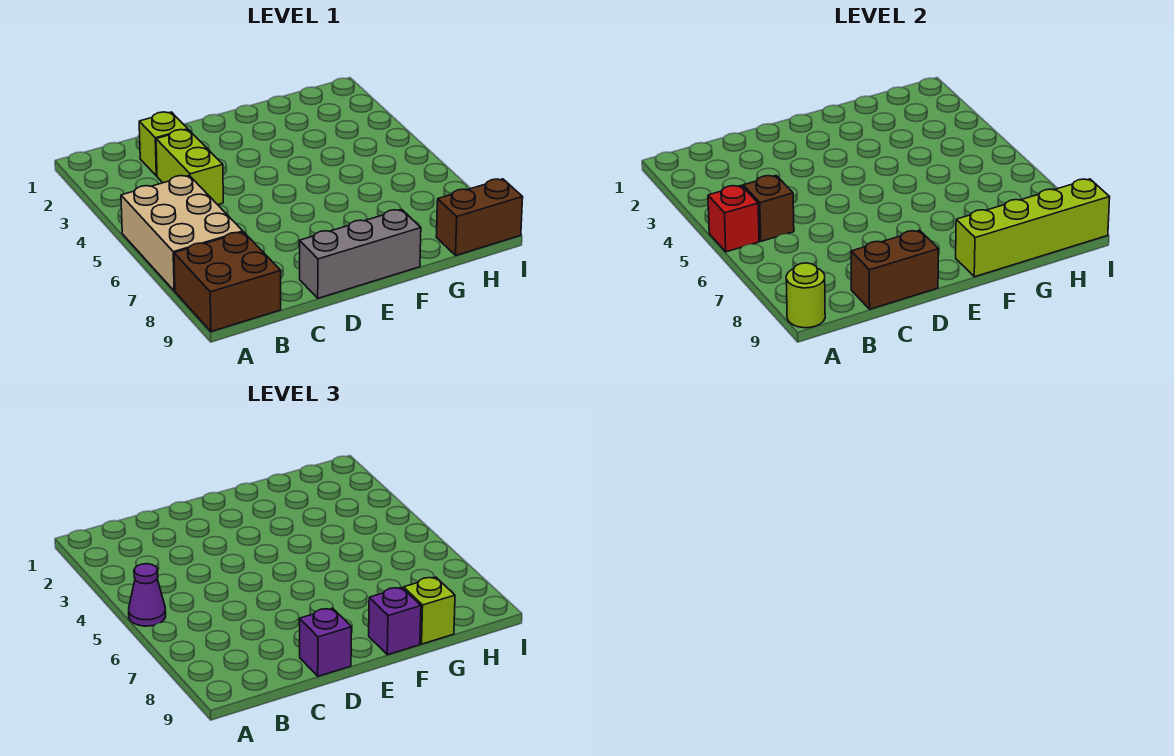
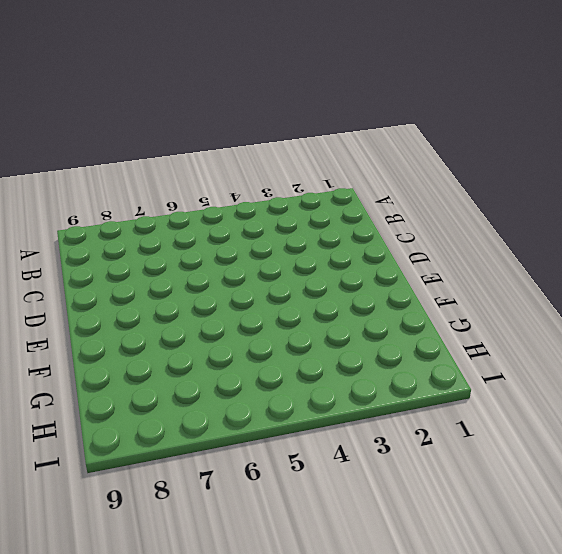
none -> tan brick A5:B7 level 1
none -> brown brick A8:B9 level 1
none -> lime brick C2 level 1

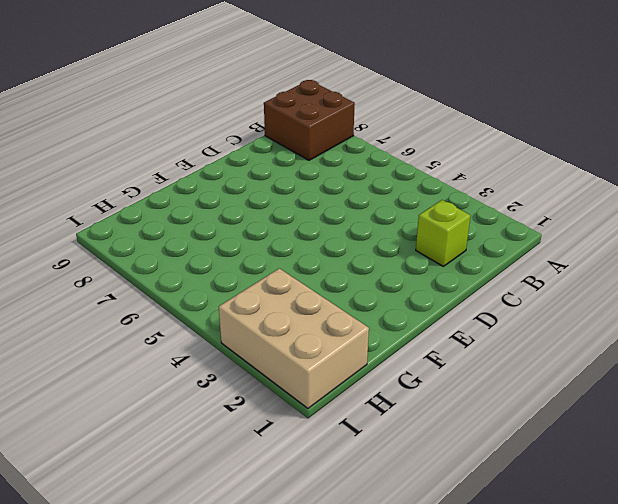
tan brick H1:I3 level 1 -> tan brick A5:B7 level 1
none -> lime brick C3:C4 level 1
none -> grey brick D9:F9 level 1
none -> brown brick H9:I9 level 1

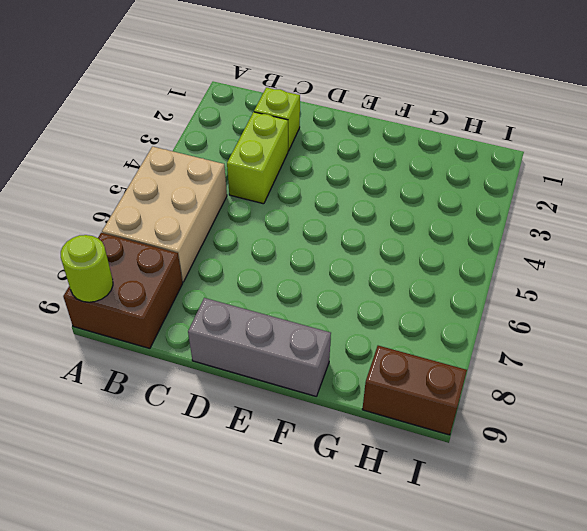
none -> red brick A5 level 2
none -> brown brick B5 level 2
none -> brown brick C9:D9 level 2

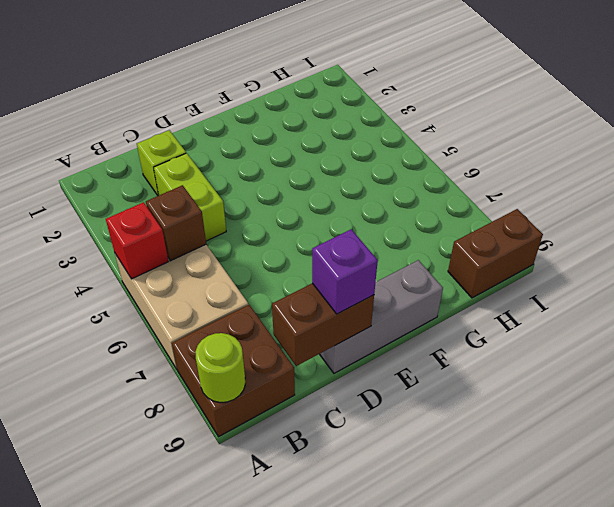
none -> lime brick F9:I9 level 2
none -> purple cone A5 level 3
none -> purple brick F9 level 3

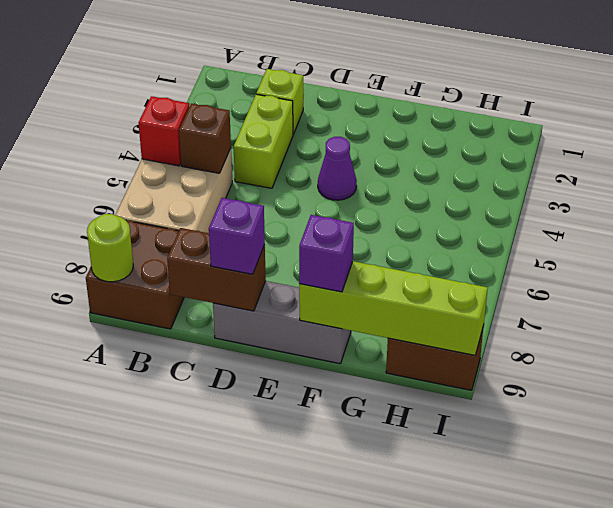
purple cone E4 level 1 -> purple cone A5 level 3
none -> lime brick G9 level 3

